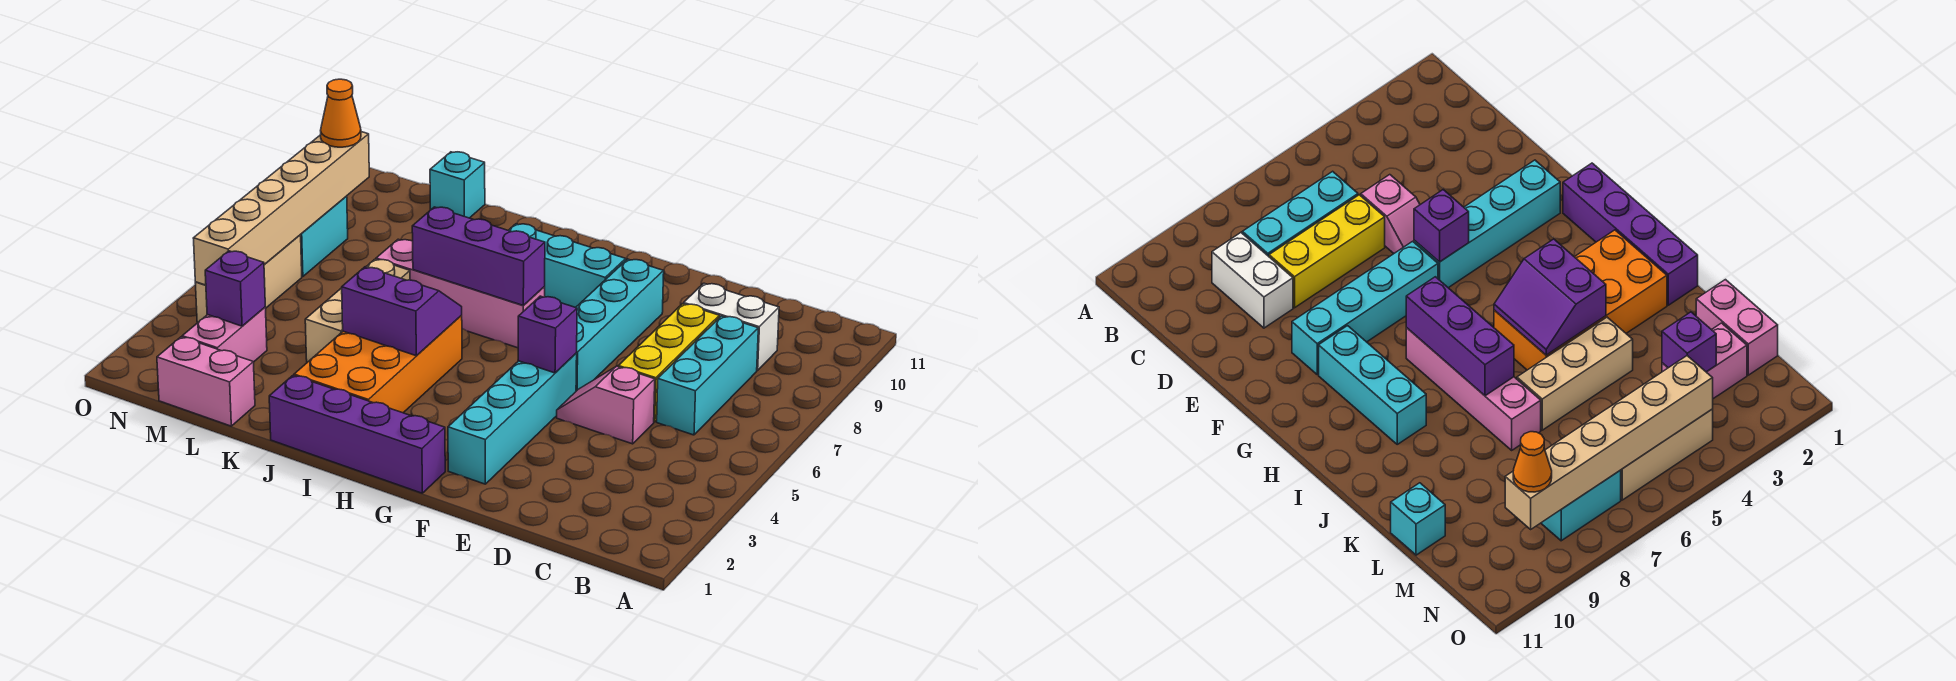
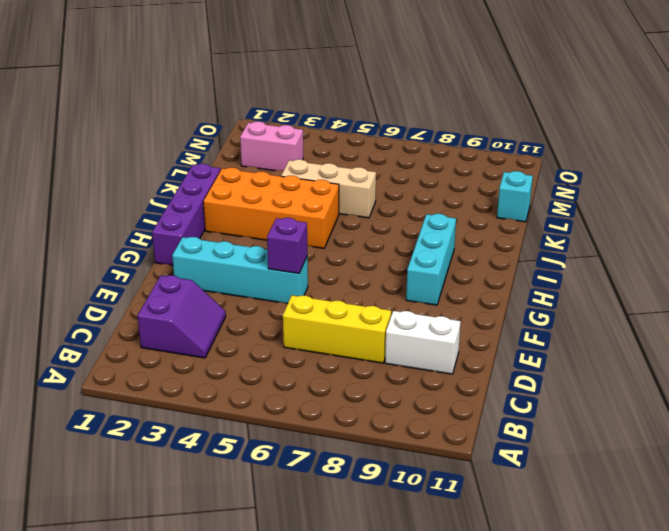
purple slope C2:D3 level 1 top 2 -> purple slope I4:J5 level 2 top 4
white brick D9:D10 level 1 -> white brick C9:D9 level 1
none -> cyan brick C6:C8 level 1
none -> pink slope D5:E5 level 1 top D
none -> cyan brick F6:F9 level 1

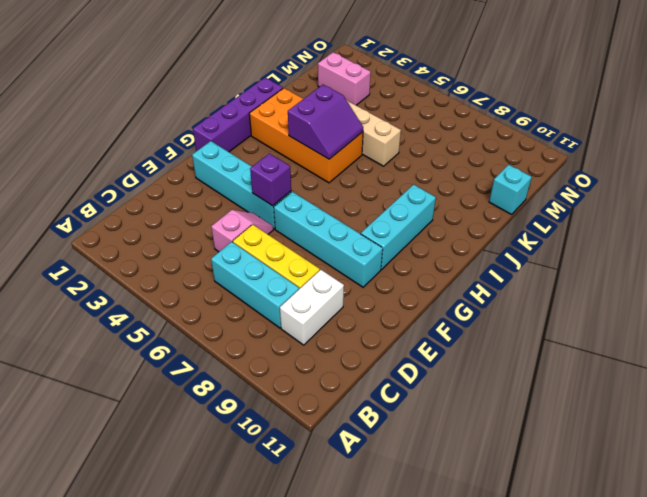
none -> pink brick H7:K7 level 1
none -> pink brick L1:M1 level 1
none -> tan brick N4:N6 level 1

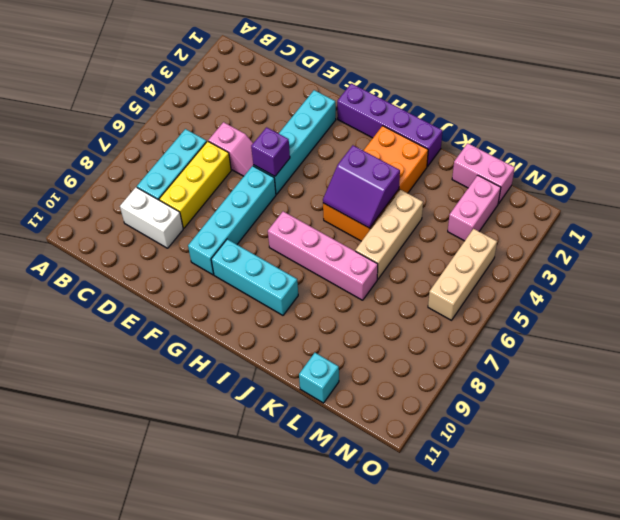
none -> cyan brick N7:N8 level 1
none -> purple brick H7:J7 level 2
none -> purple brick M3 level 2

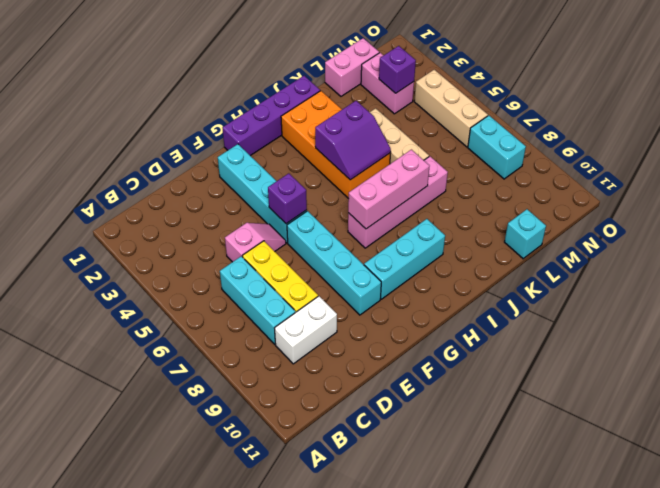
pink brick H7:J7 level 2 -> purple brick H7:J7 level 2
none -> tan brick N4:N9 level 2
none -> orange cone N9 level 3

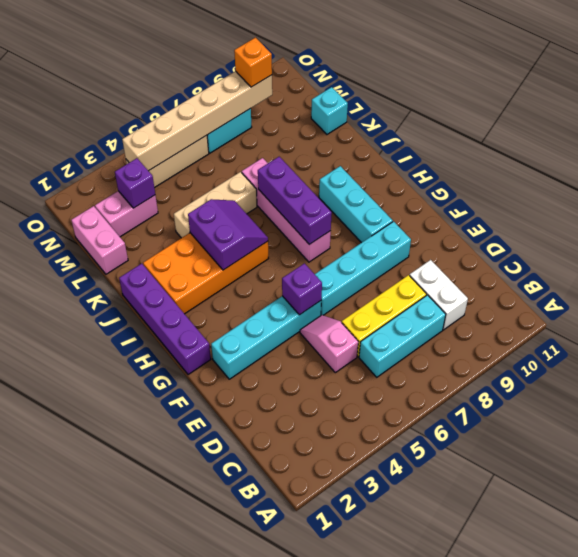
orange brick N9 level 3 -> orange cone N9 level 3

